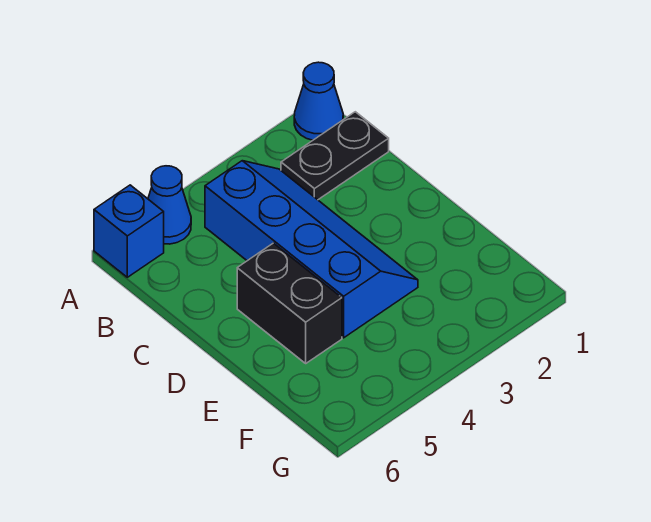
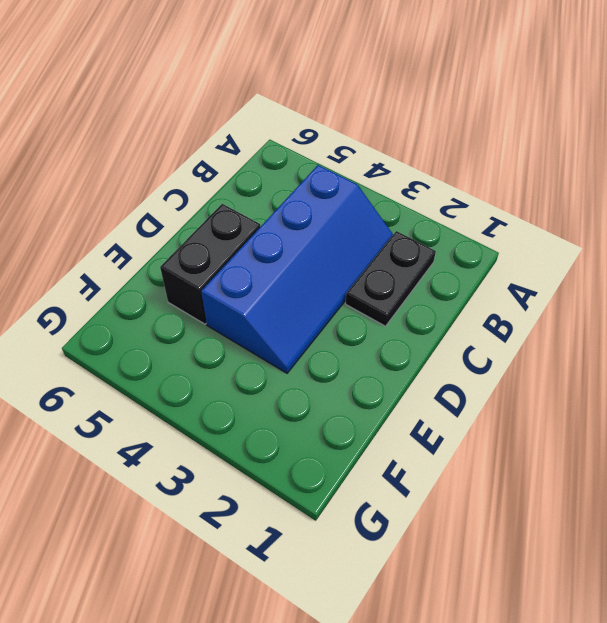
black plate B2:C2 level 1 -> black plate B1:B2 level 1
none -> blue cone A1 level 1
none -> blue cone A5 level 1

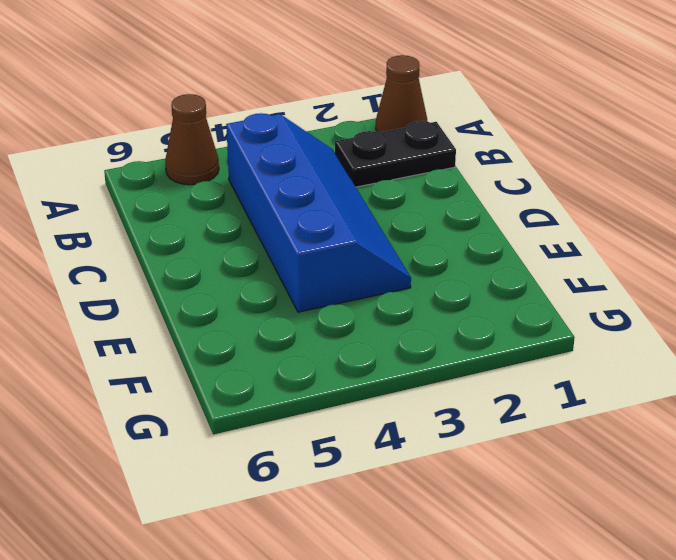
brown cone A1 level 1 -> blue cone A1 level 1
brown cone A5 level 1 -> blue cone A5 level 1
none -> blue brick A6 level 1
none -> black brick D5:E5 level 1

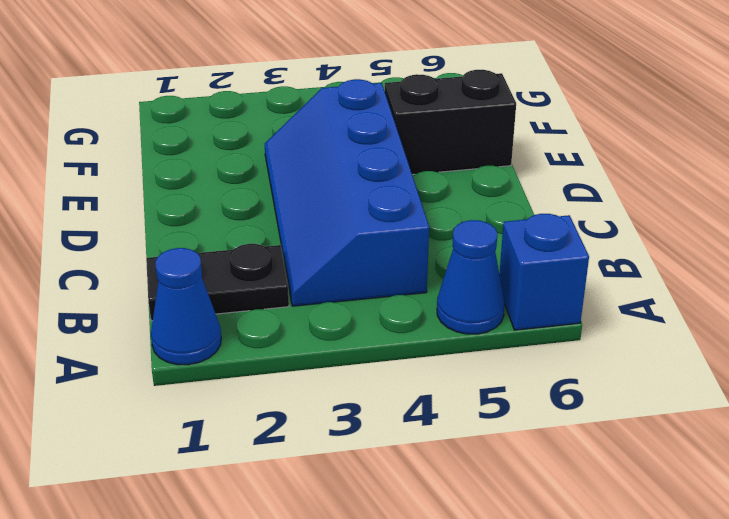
black brick E5:E6 level 1 -> black brick D5:E5 level 1

